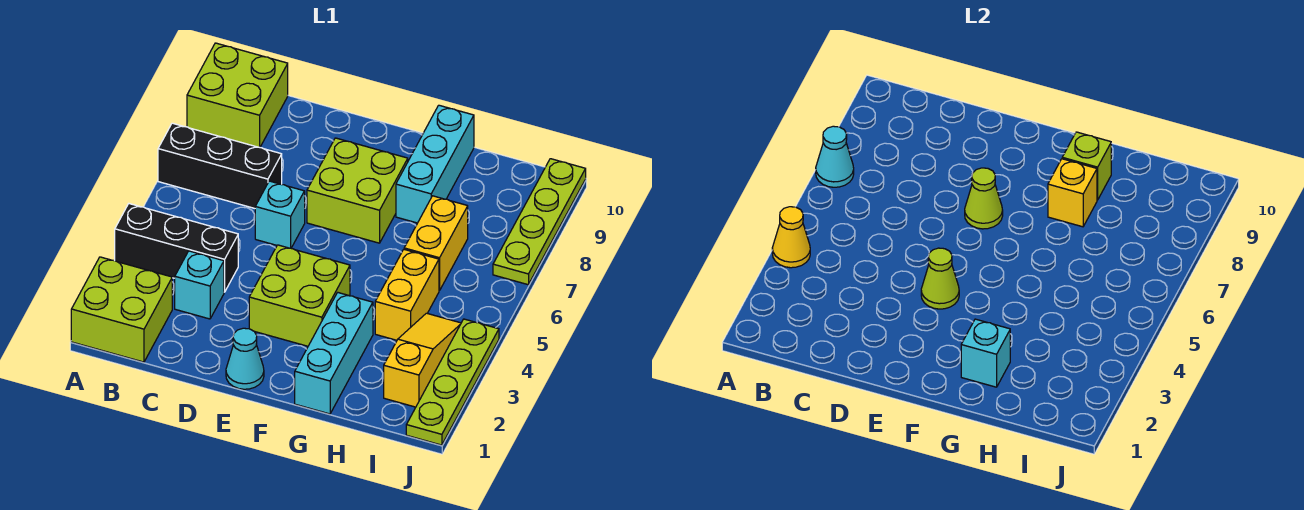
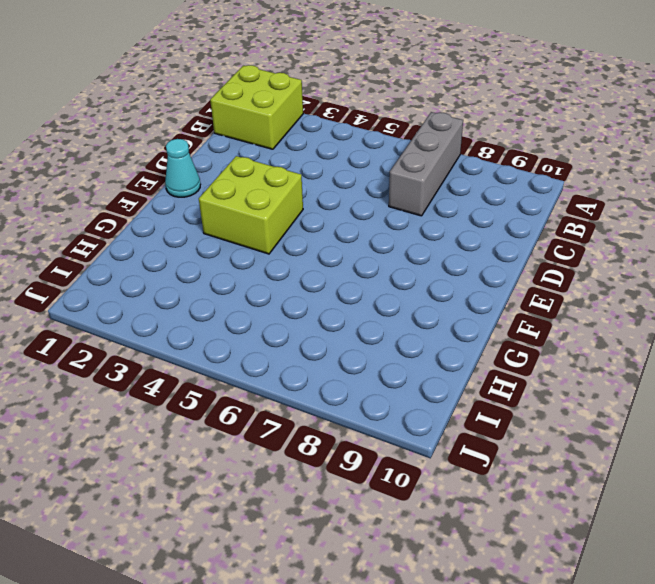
grey brick A7:C7 level 1 -> black brick A7:C7 level 1
none -> black brick A4:C4 level 1
none -> lime brick A9:B10 level 1
none -> cyan brick C3 level 1

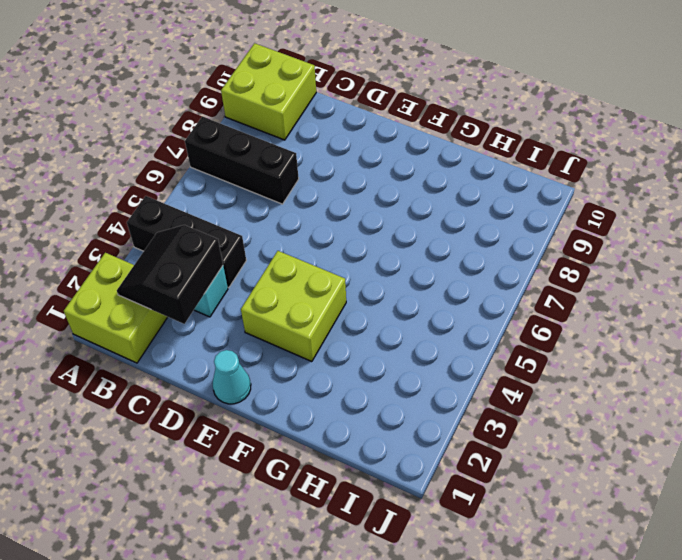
black slope B2:C3 level 2 top C -> none
none -> cyan brick D6 level 1
none -> lime brick E7:F8 level 1
none -> cyan brick G1:G3 level 1

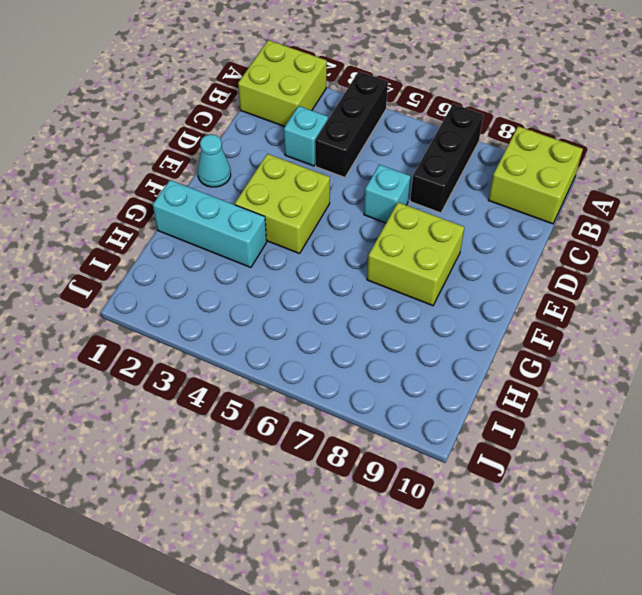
none -> cyan brick G8:G10 level 1
none -> yellow brick H4:H5 level 1
none -> yellow brick H6:H7 level 1

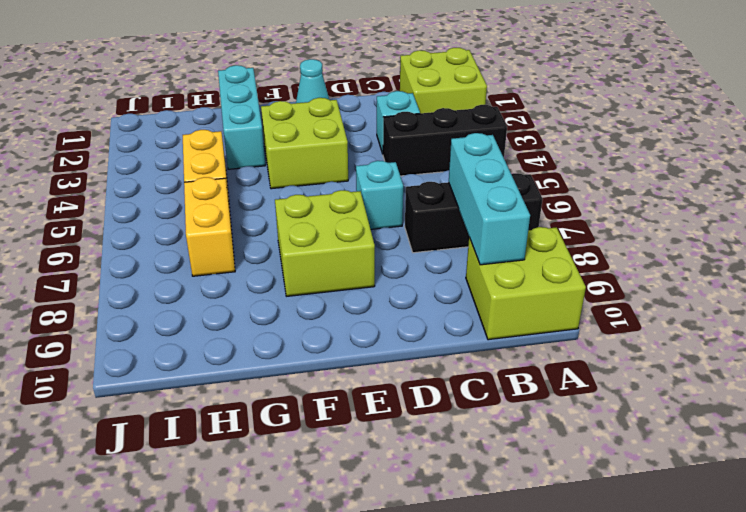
cyan brick B7:B9 level 2 -> cyan brick G8:G10 level 1
none -> yellow slope I2:I4 level 1 top 2
none -> lime plate J1:J4 level 1
none -> lime plate J7:J10 level 1

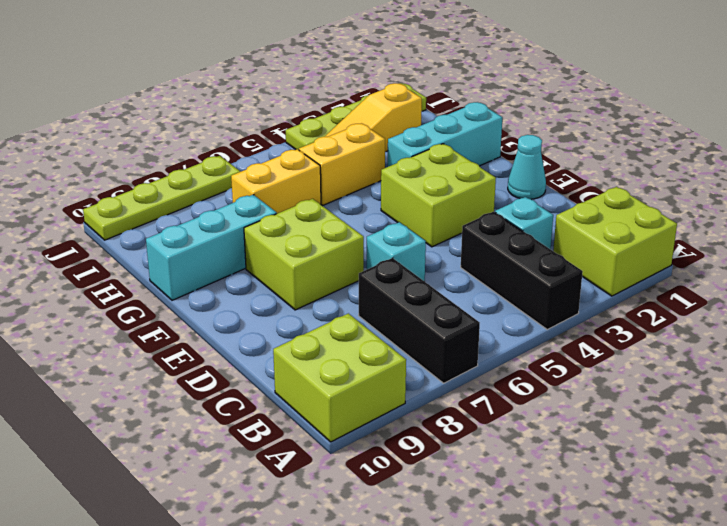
none -> yellow cone A4 level 2
none -> cyan cone A7 level 2
none -> lime cone E4 level 2

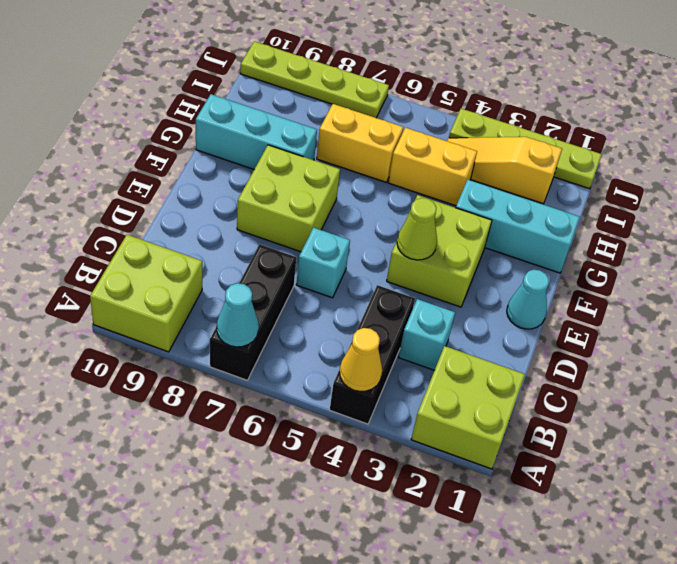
none -> lime cone E7 level 2
none -> cyan brick G2 level 2
none -> yellow brick G8 level 2

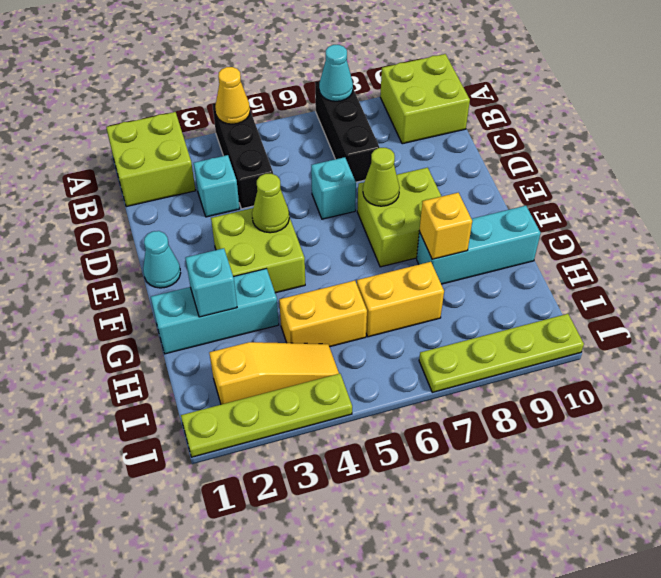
none -> lime brick G9 level 2

